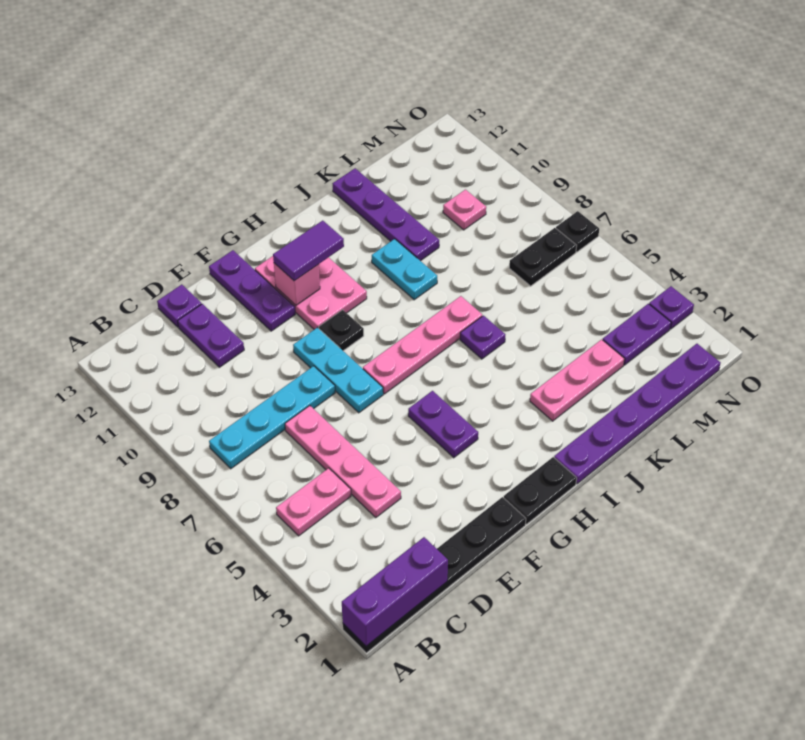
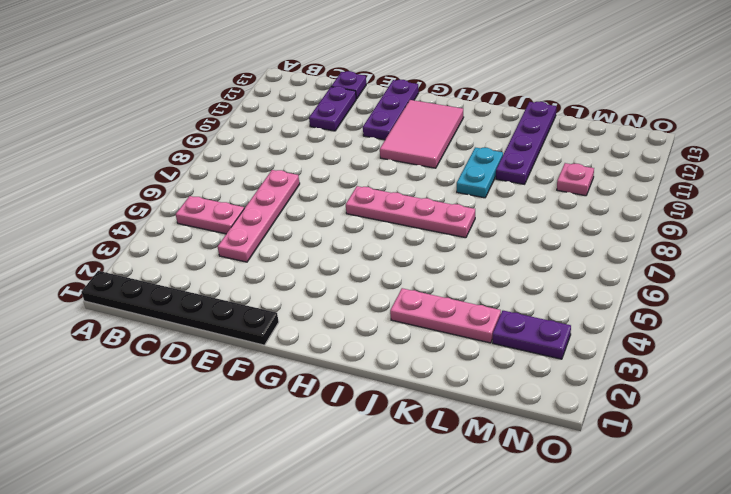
pink tile G10:H12 level 1 -> pink plate G10:H12 level 1
none -> cyan plate B8:E8 level 1
none -> cyan plate F7:F9 level 1
none -> black plate G1:H1 level 1

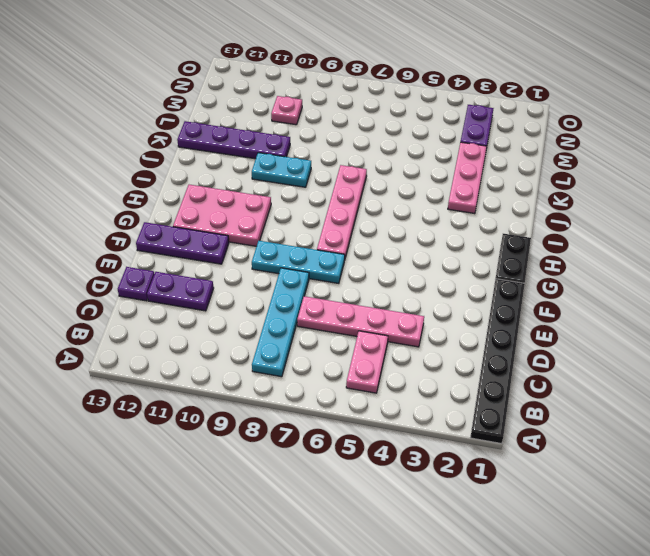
none -> purple plate G4:G5 level 1
none -> black plate G9 level 1
none -> purple plate I1:N1 level 1

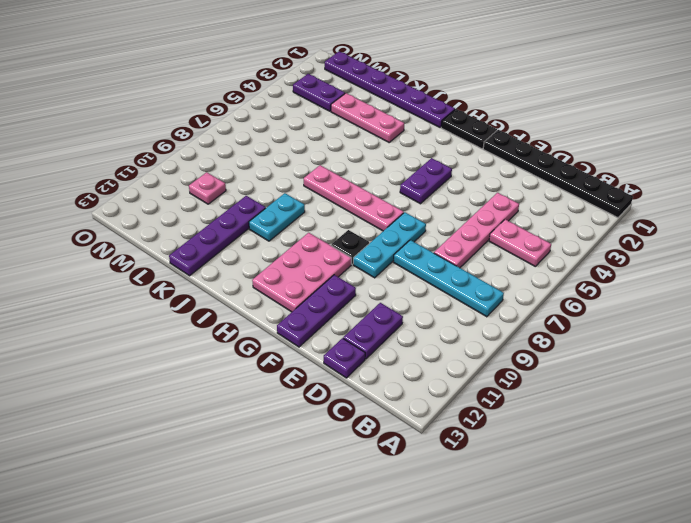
none -> purple plate J6 level 1
none -> black plate M7:N7 level 1
none -> purple plate O3 level 1

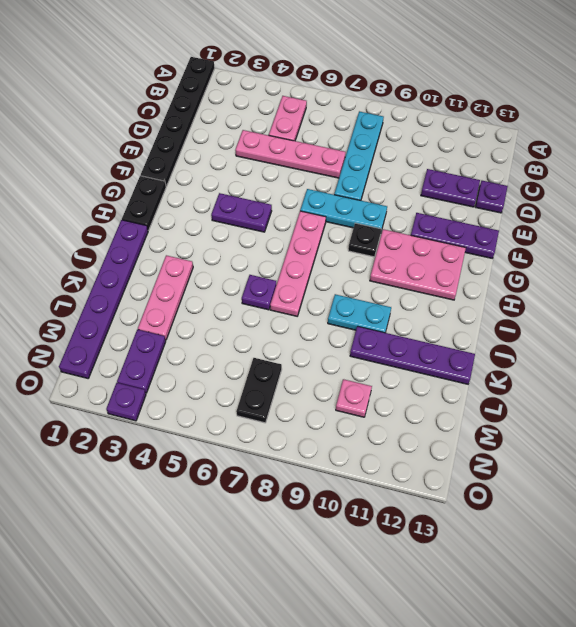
none -> black plate O7 level 1
none -> purple brick A1:C1 level 2
none -> pink brick G11 level 2

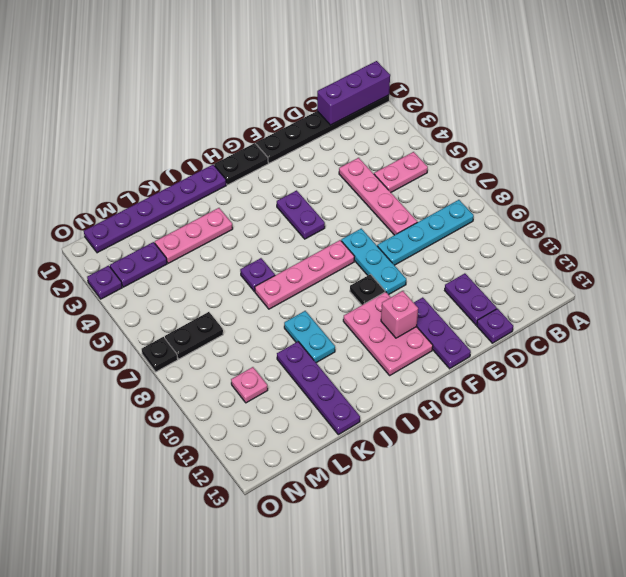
none -> purple tile G11:H11 level 3

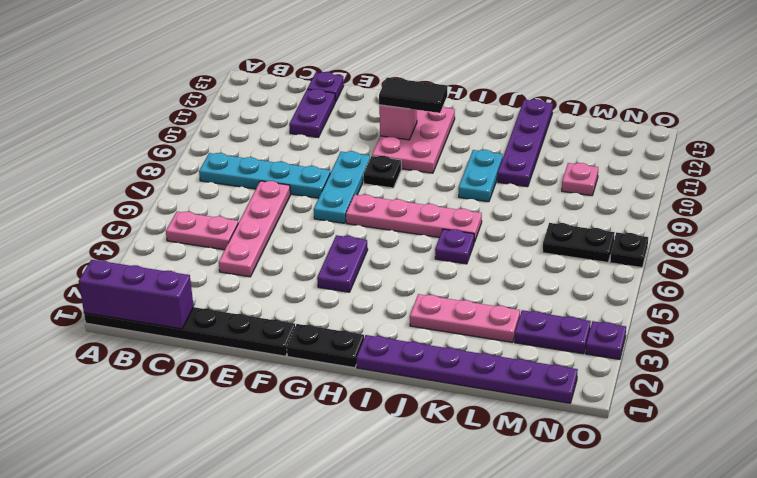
black tile G11:H11 level 3 -> purple tile G11:H11 level 3
none -> purple plate F11:F13 level 1

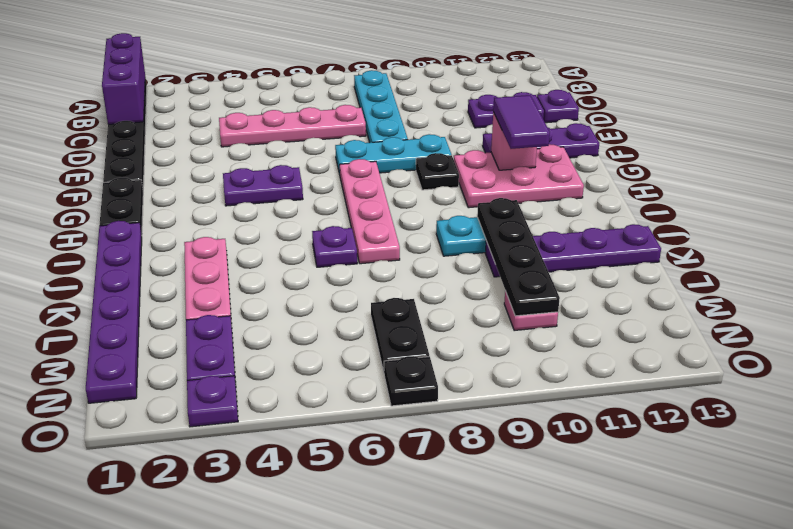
black plate J10:M10 level 2 -> none
none -> pink plate B5:C5 level 1

